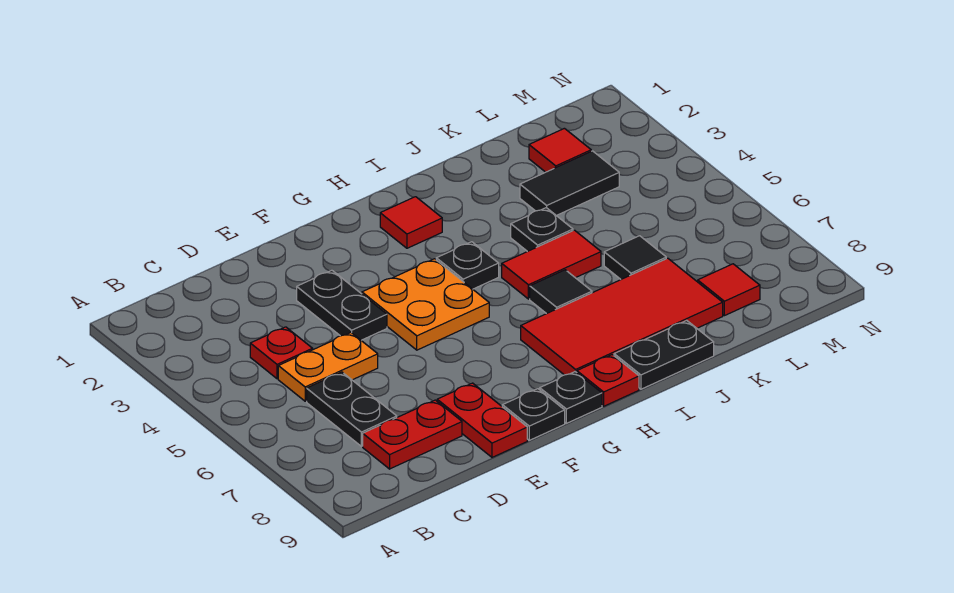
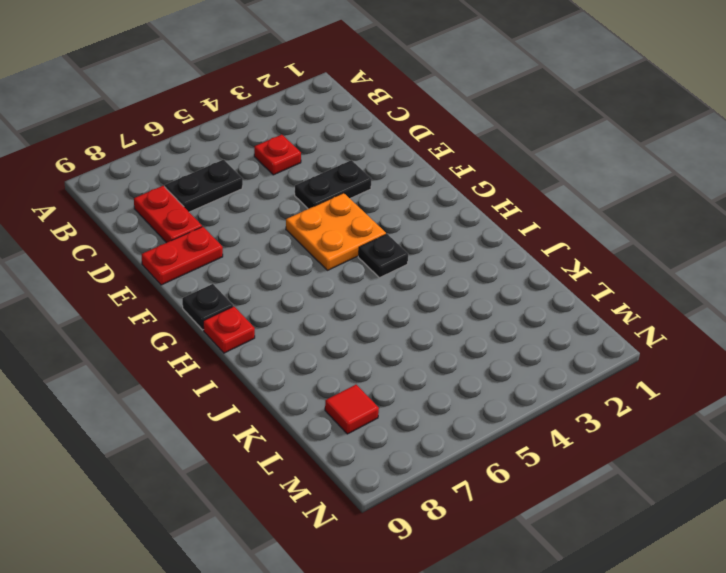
none -> orange plate C5:D5 level 1
none -> black plate F9 level 1
none -> red tile H2 level 1

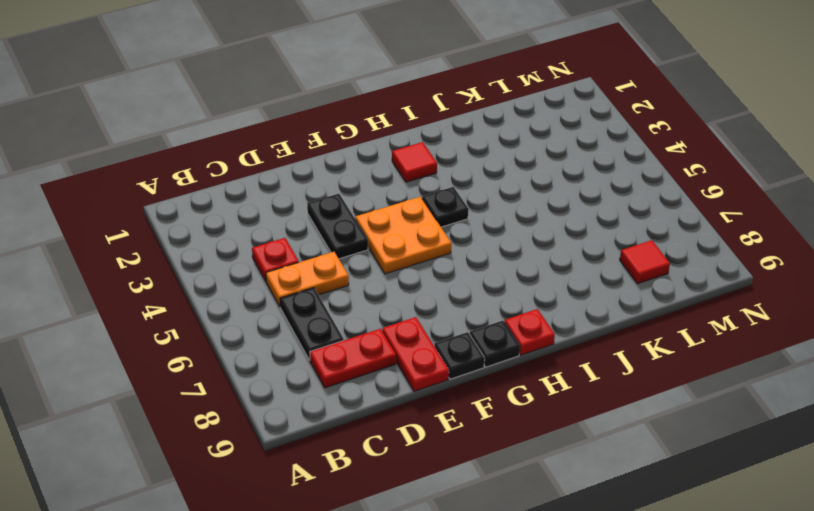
none -> red tile H7:K8 level 1
none -> red tile I5:J5 level 1
none -> black tile I6 level 1

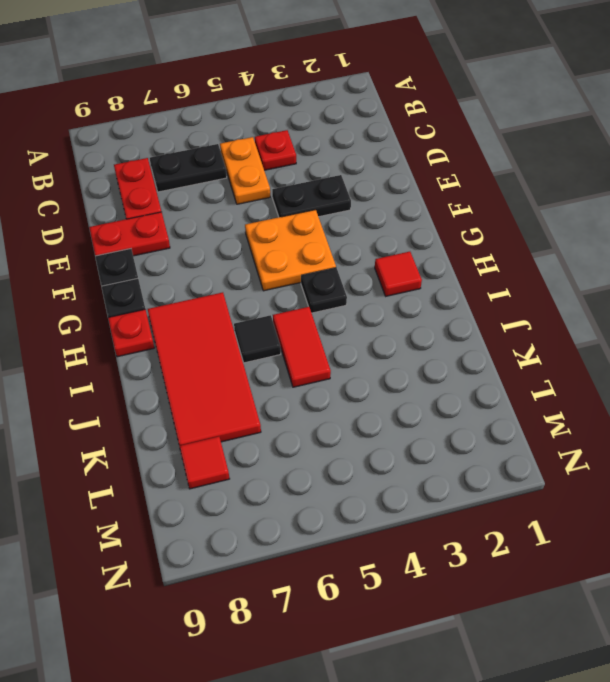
none -> black plate I9:J9 level 1
none -> black plate J4 level 1
none -> black tile K3:L3 level 1

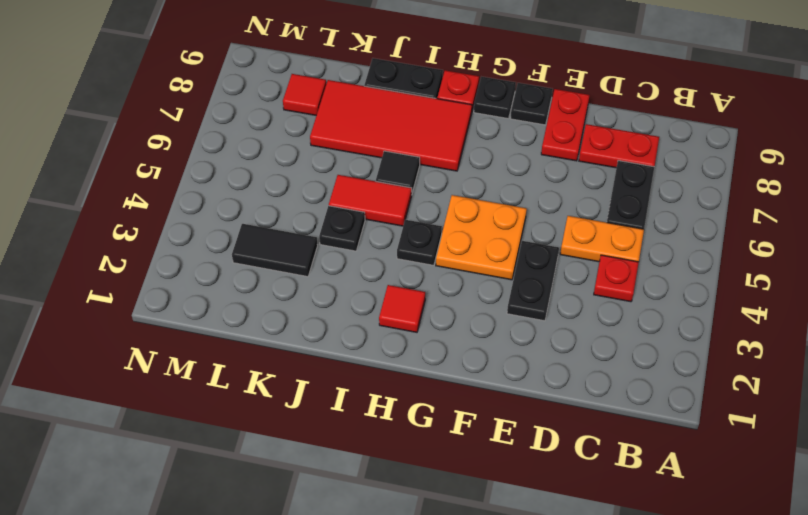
none -> black tile K6 level 1
none -> red tile L2 level 1

